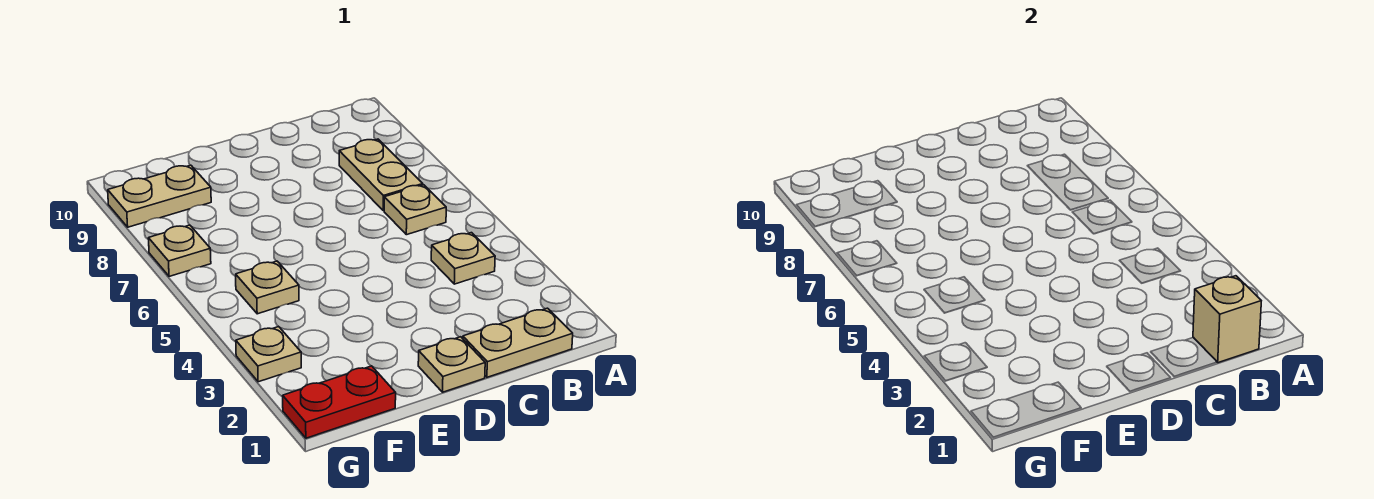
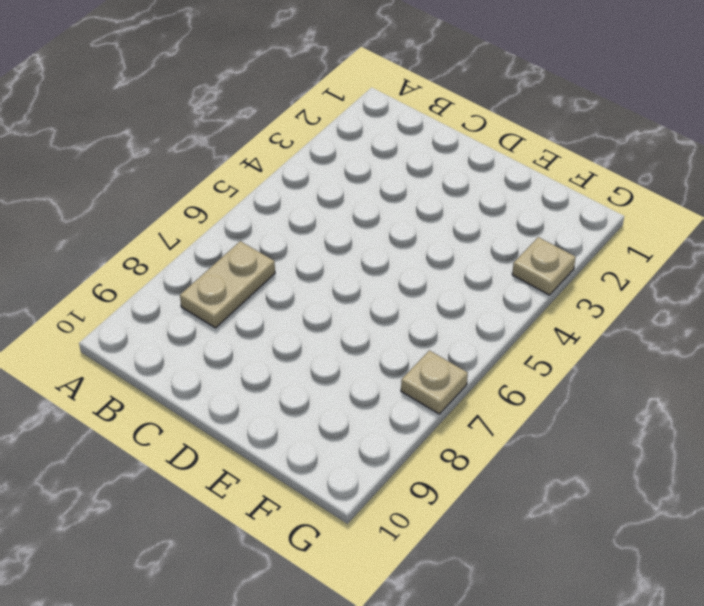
none -> tan plate B1:C1 level 1
none -> tan plate B4 level 1

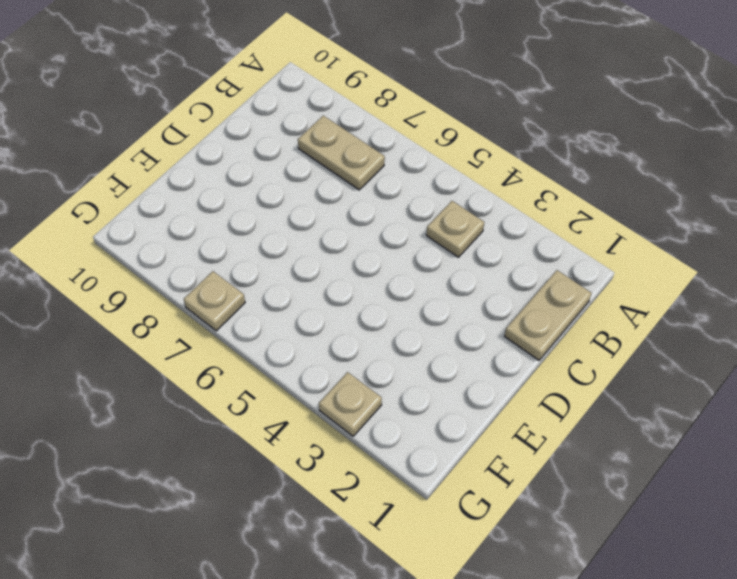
none -> tan plate B6 level 1
none -> tan plate D1 level 1

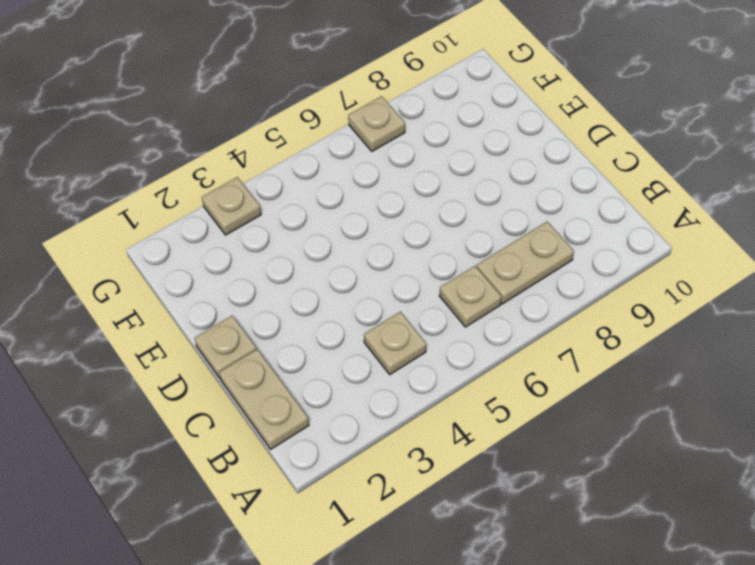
none -> red plate F1:G1 level 1
none -> tan plate F5 level 1

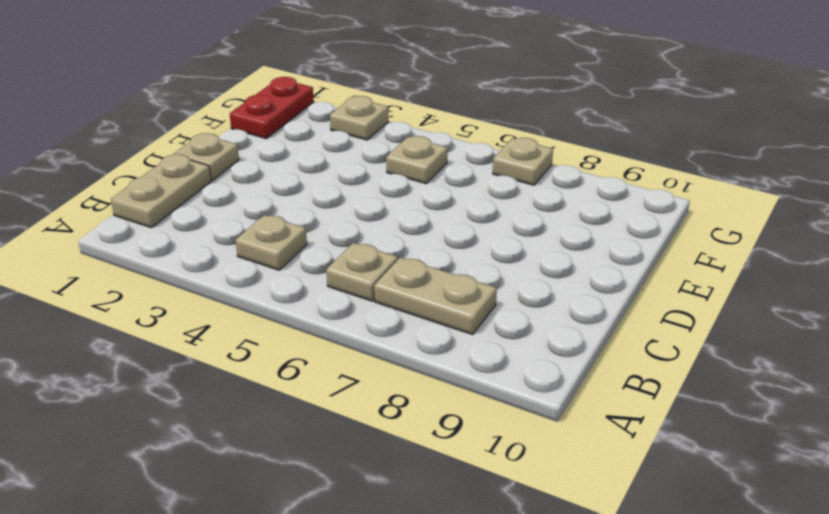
none -> tan plate F9:G9 level 1
none -> tan brick B1 level 2

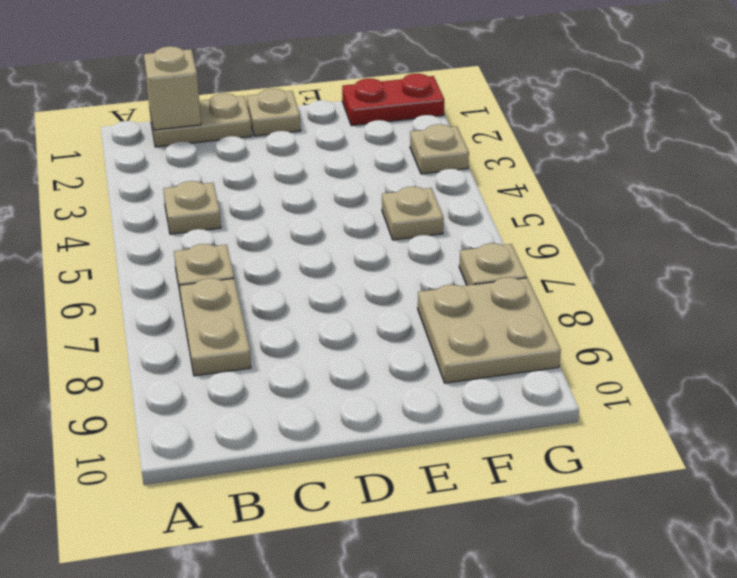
tan plate F8:G9 level 1 -> tan plate F9:G9 level 1

